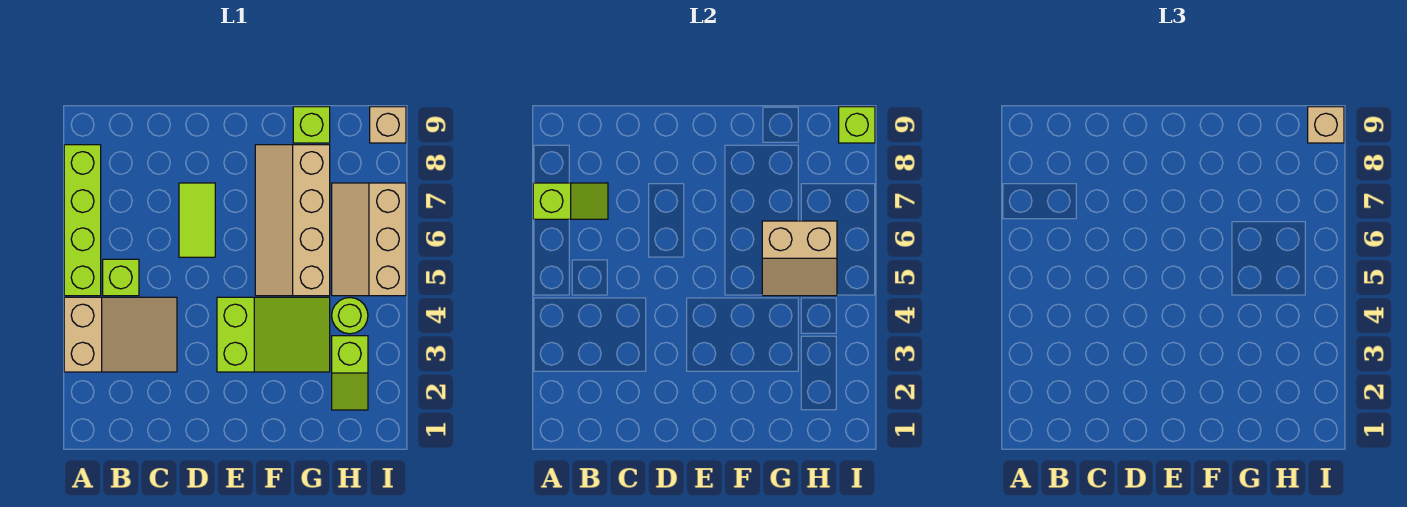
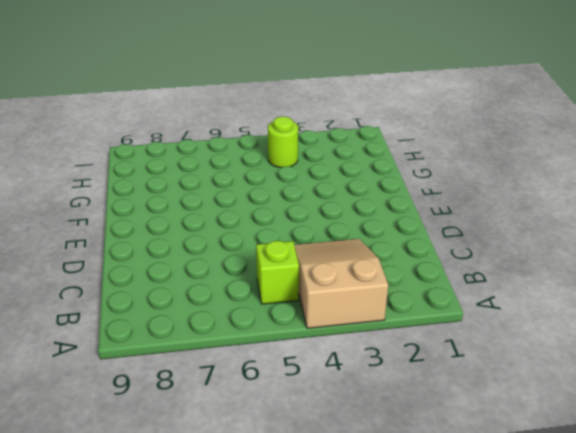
none -> lime brick A5:A8 level 1
none -> lime tile D6:D7 level 1
none -> lime slope E3:G4 level 1 top E

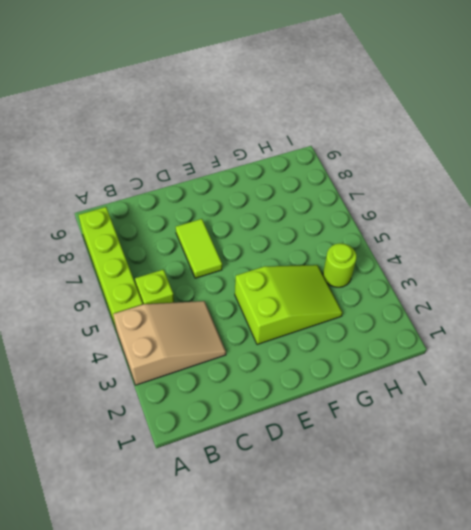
none -> tan slope F5:G8 level 1 top G
none -> lime brick G9 level 1
none -> lime slope H2:H3 level 1 top 3

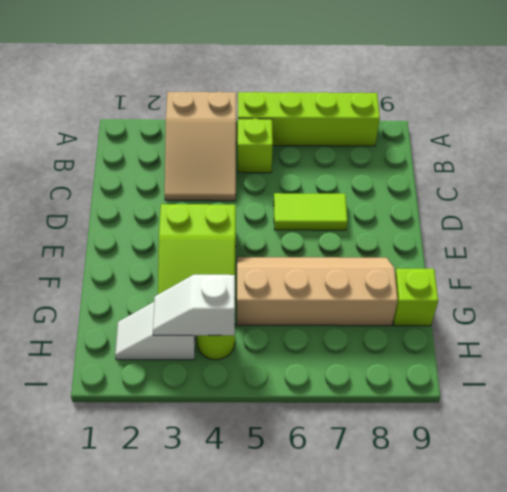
white slope H2:H3 level 1 top 3 -> lime slope H2:H3 level 1 top 3
white slope H3:H4 level 2 top 4 -> none
none -> tan slope H5:I7 level 1 top I
none -> tan brick I9 level 1
none -> lime slope A7:B7 level 2 top A

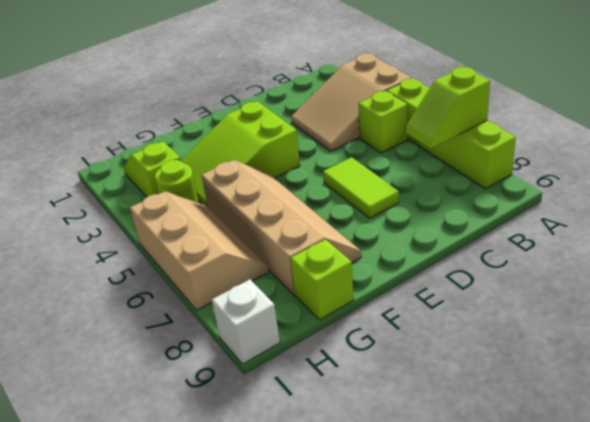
white brick I9 level 1 -> tan brick I9 level 1
none -> tan slope G5:H6 level 2 top 6
none -> lime brick I9 level 2
none -> tan brick I9 level 3

